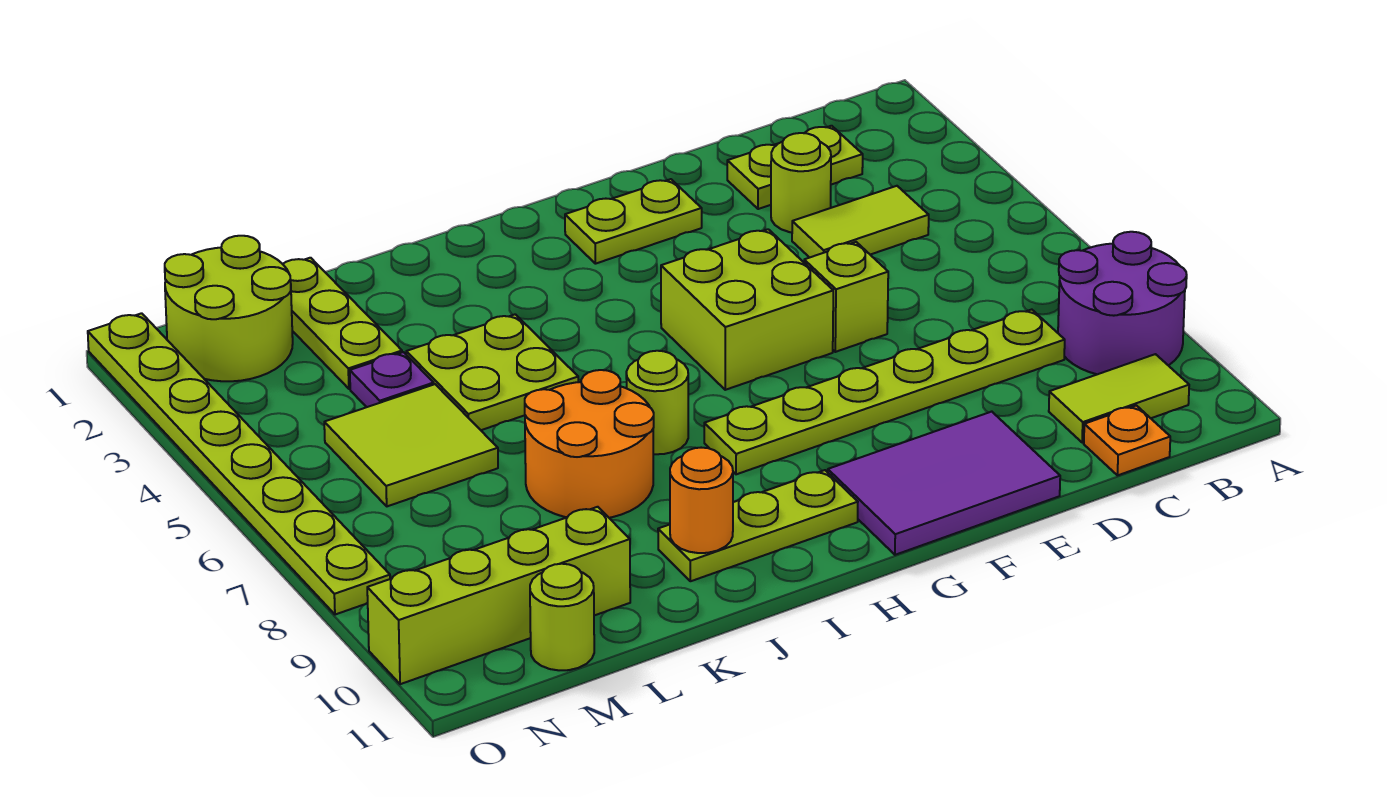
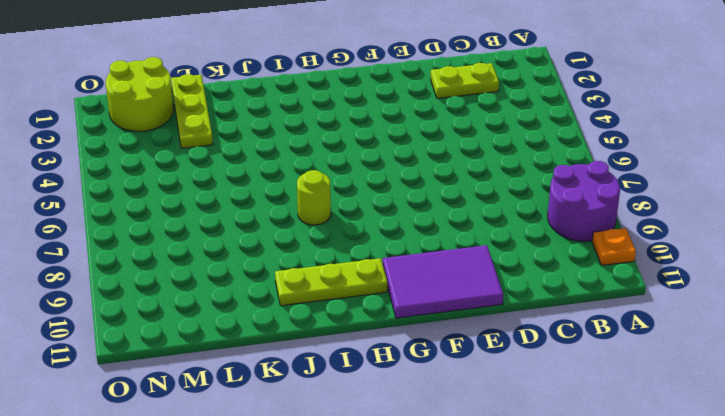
orange plate A10 level 1 -> orange plate C11 level 1
none -> lime tile B10:C10 level 1
none -> lime tile C4:D4 level 1
none -> lime plate C8:H8 level 1

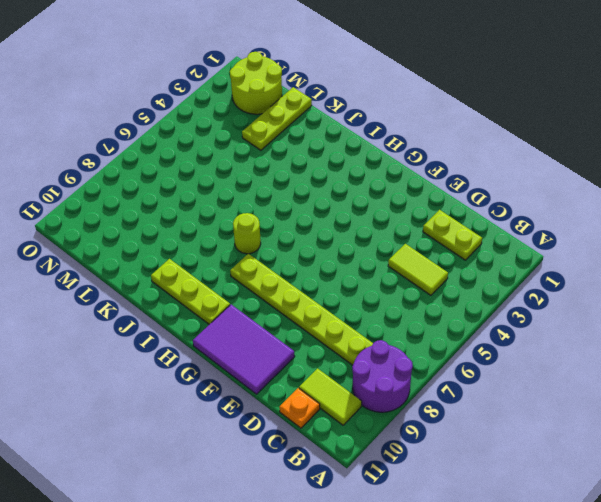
none -> lime round brick D3 level 1
none -> lime brick E6 level 1
none -> lime plate F2:G2 level 1

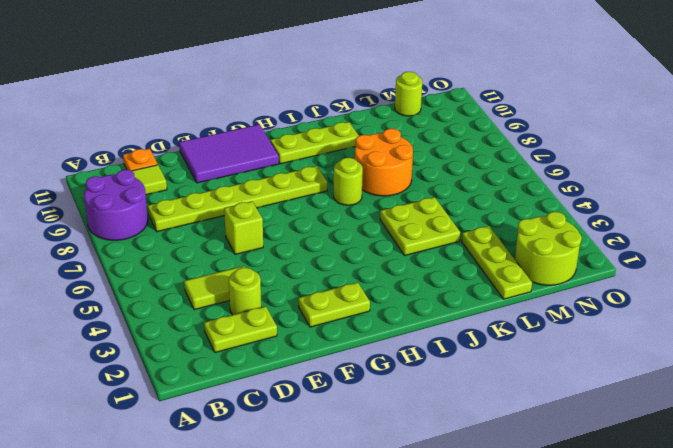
none -> lime brick F5:G6 level 1
none -> purple plate L4 level 1
none -> lime tile L5:M6 level 1

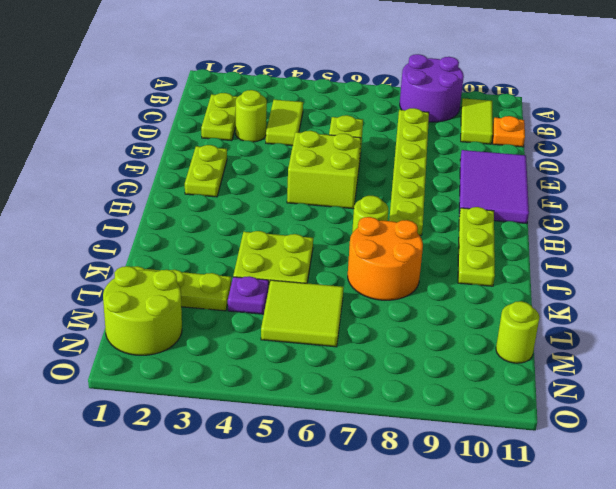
none -> lime brick L10:O10 level 1
none -> lime plate O1:O8 level 1
none -> orange round brick J10 level 2

